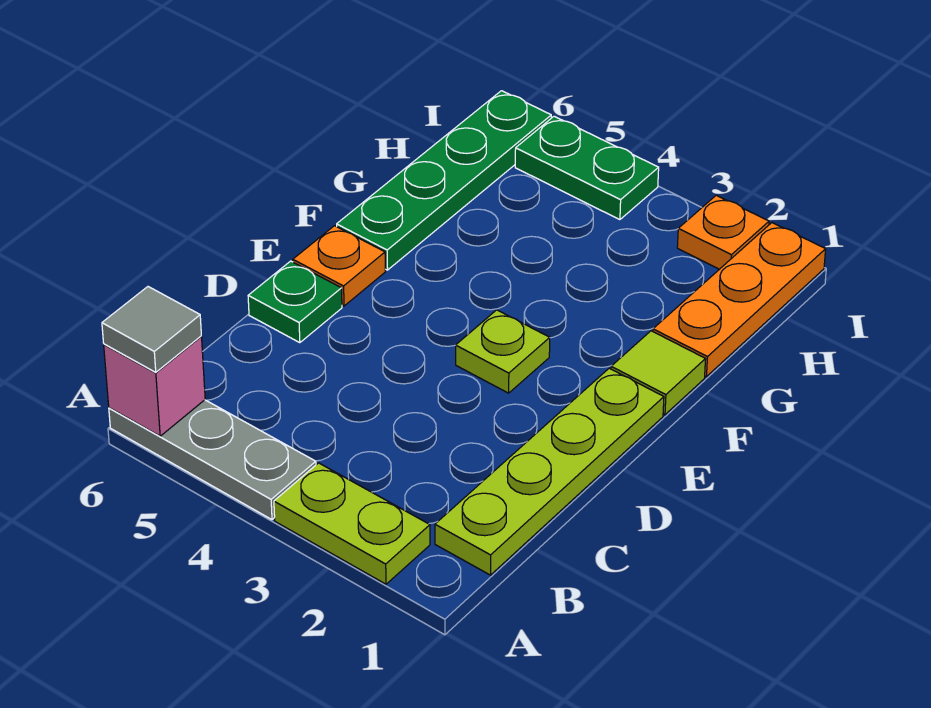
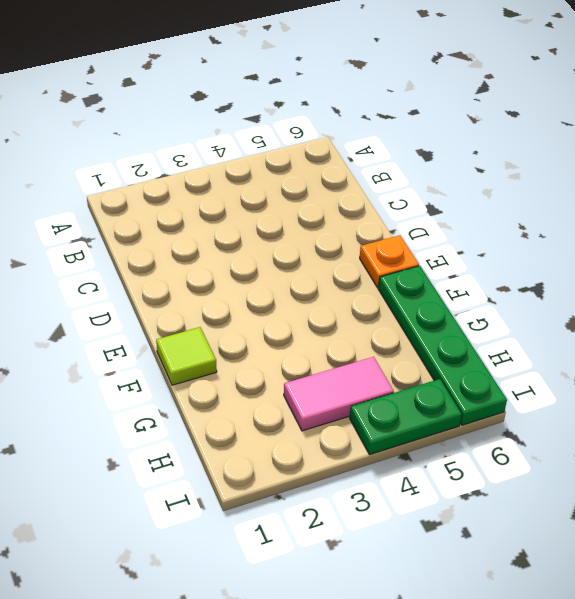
pink tile H3:H4 level 1 -> none
none -> lime plate A2:A3 level 1
none -> grey plate A4:A6 level 1
none -> lime plate B1:E1 level 1

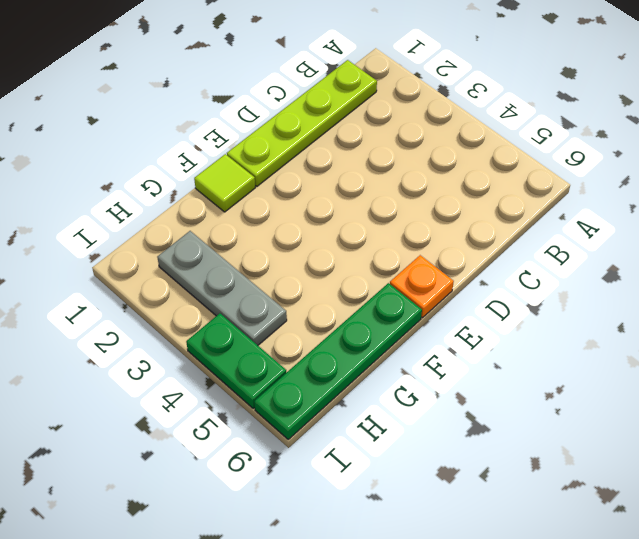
grey plate H2:H4 level 1 -> grey plate A4:A6 level 1
none -> lime plate A2:A3 level 1
none -> green plate D6 level 1
none -> lime plate E3 level 1

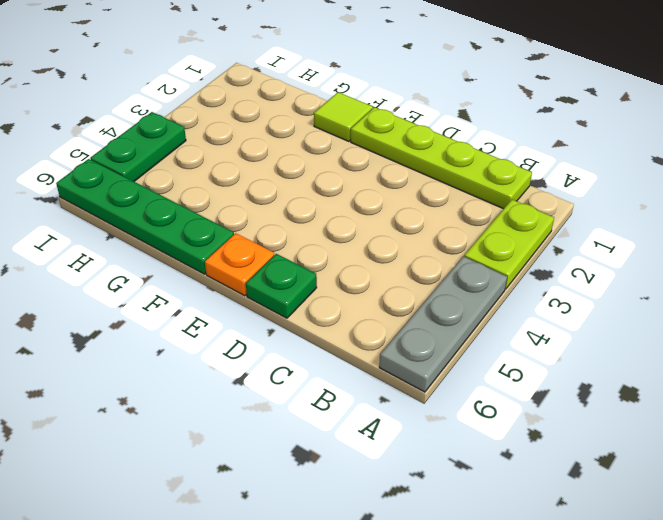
none -> lime plate E3 level 1
none -> orange plate G1:I1 level 1
none -> orange plate I2 level 1

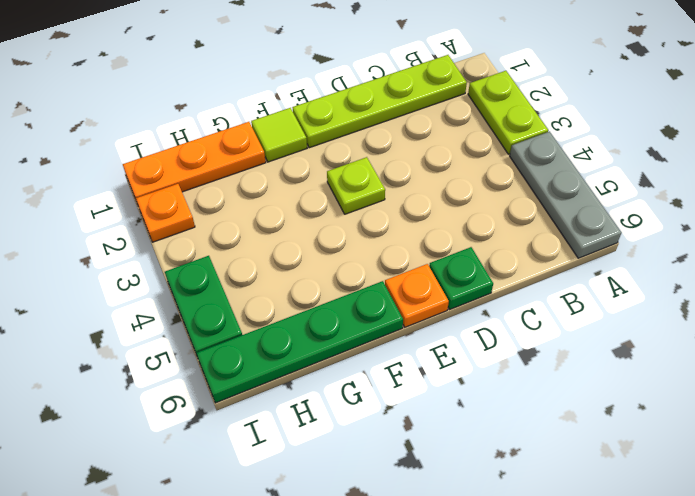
none -> pink brick A6 level 2
none -> grey tile A6 level 3

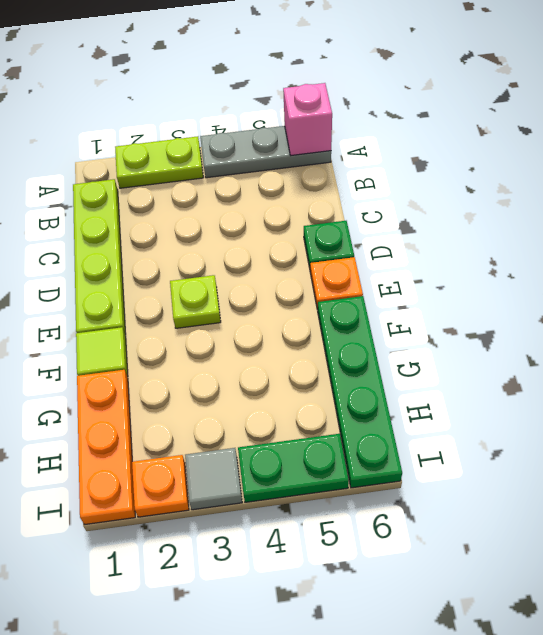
grey tile I3 level 1 -> grey tile A6 level 3

